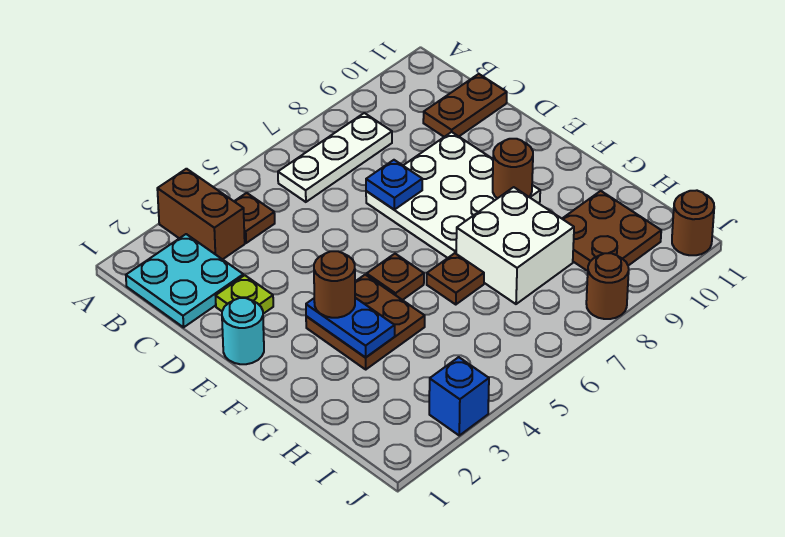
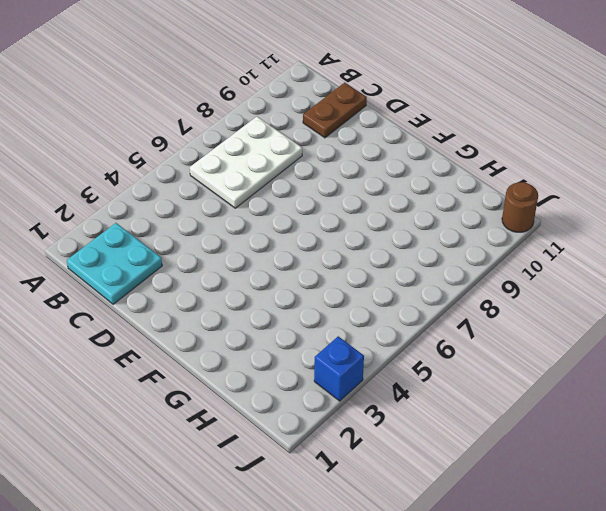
white plate B6:C8 level 1 -> white plate B6:B8 level 1
none -> brown brick A3:B3 level 1
none -> brown plate B4 level 1
none -> lime plate D2 level 1

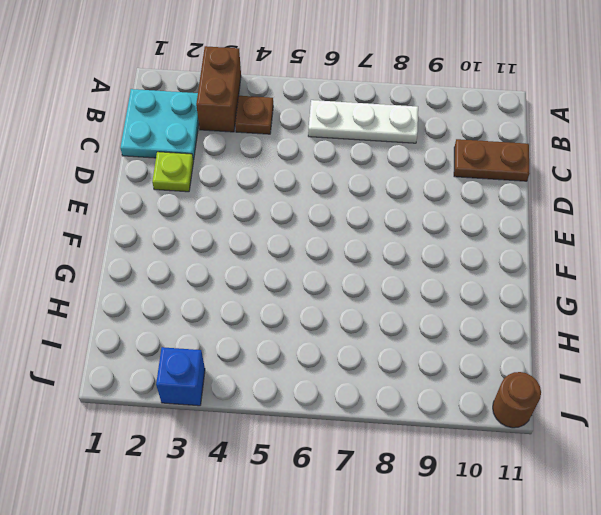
none -> white plate D7:F9 level 1
none -> cyan round brick E1 level 1
none -> brown plate F3:G4 level 1

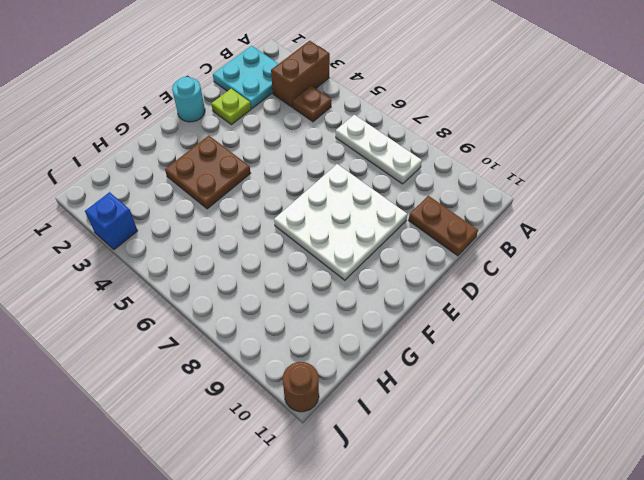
none -> brown plate F5 level 1
none -> brown plate G6 level 1
none -> white brick G7:H8 level 1

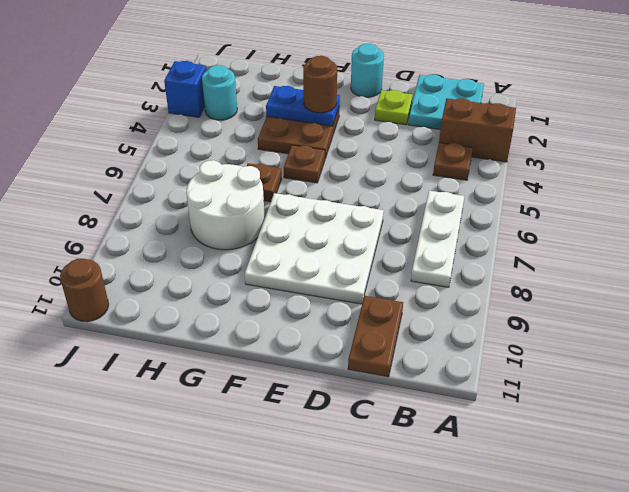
white round brick G7:H8 level 1 -> white brick G7:H8 level 1
cyan round brick I3 level 1 -> none
none -> brown plate H9:I10 level 1
none -> brown round brick J8 level 1
none -> blue plate D7 level 2

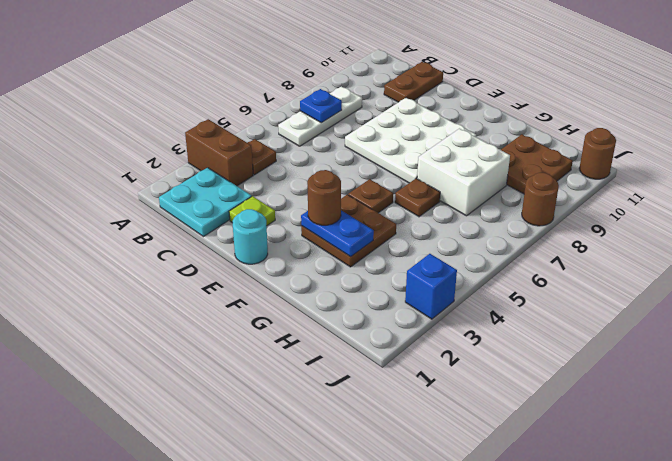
blue plate B7 level 2 -> blue plate D7 level 2
none -> brown round brick F9 level 2

